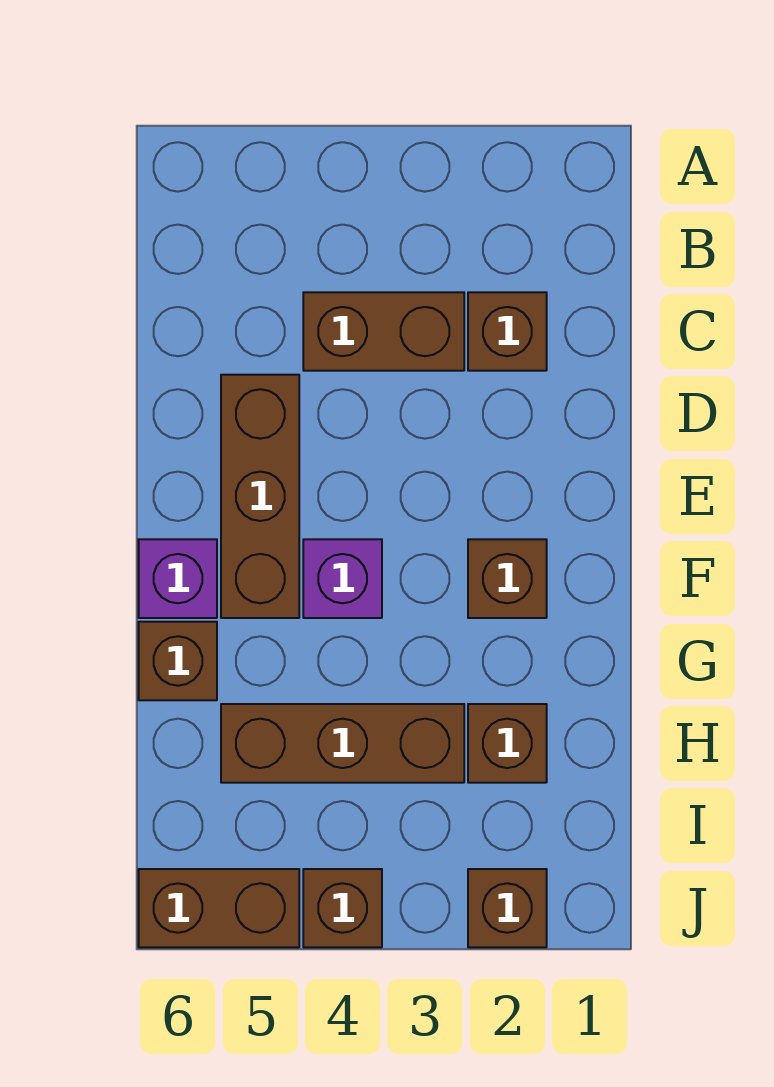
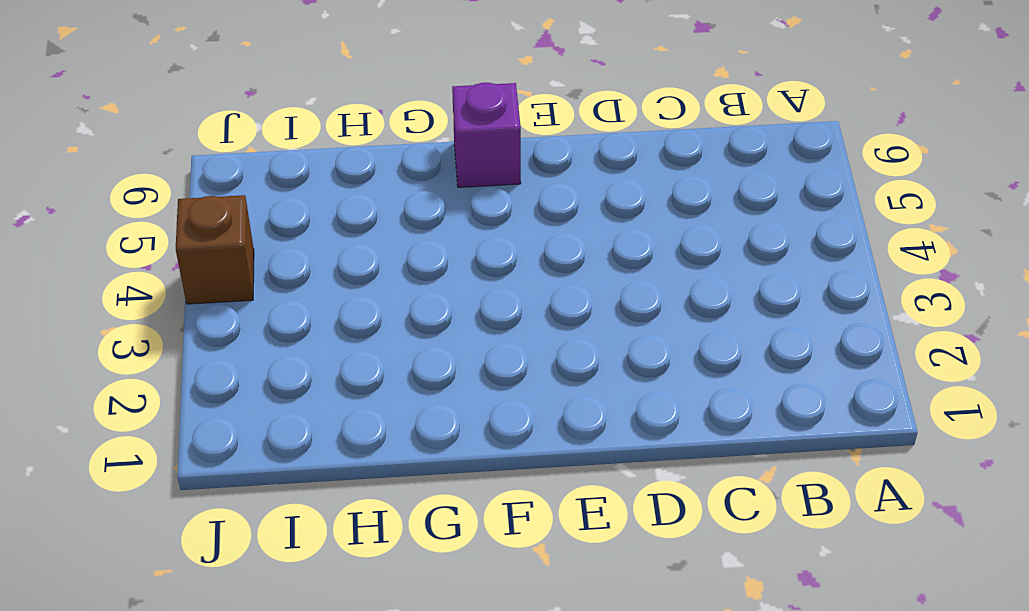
none -> brown brick C2 level 1
none -> brown brick C3:C4 level 1
none -> brown brick D5:F5 level 1

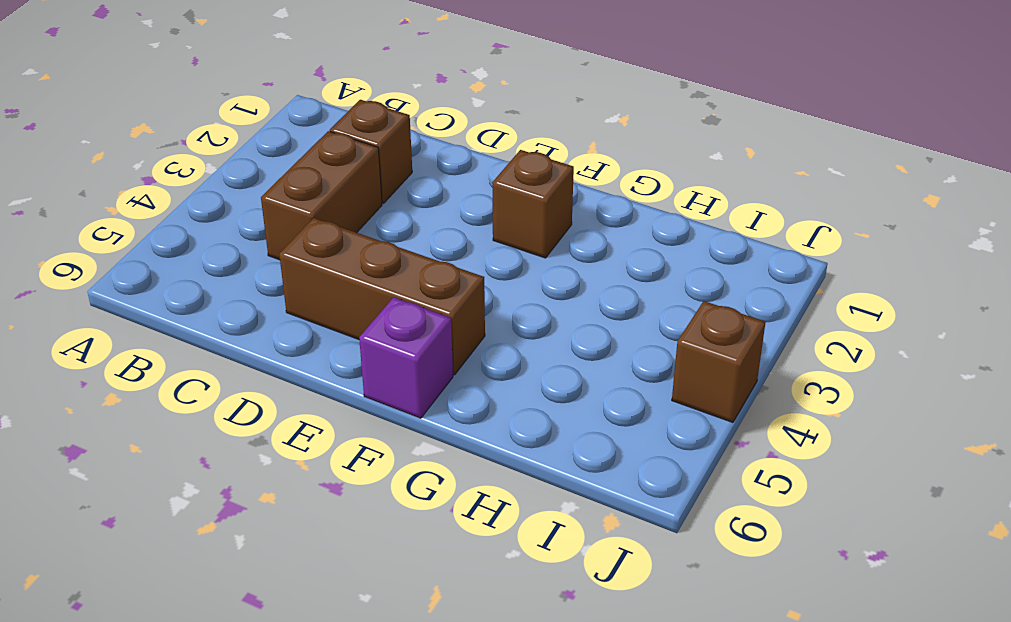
none -> purple brick F4 level 1
none -> brown brick G6 level 1
none -> brown brick H2 level 1

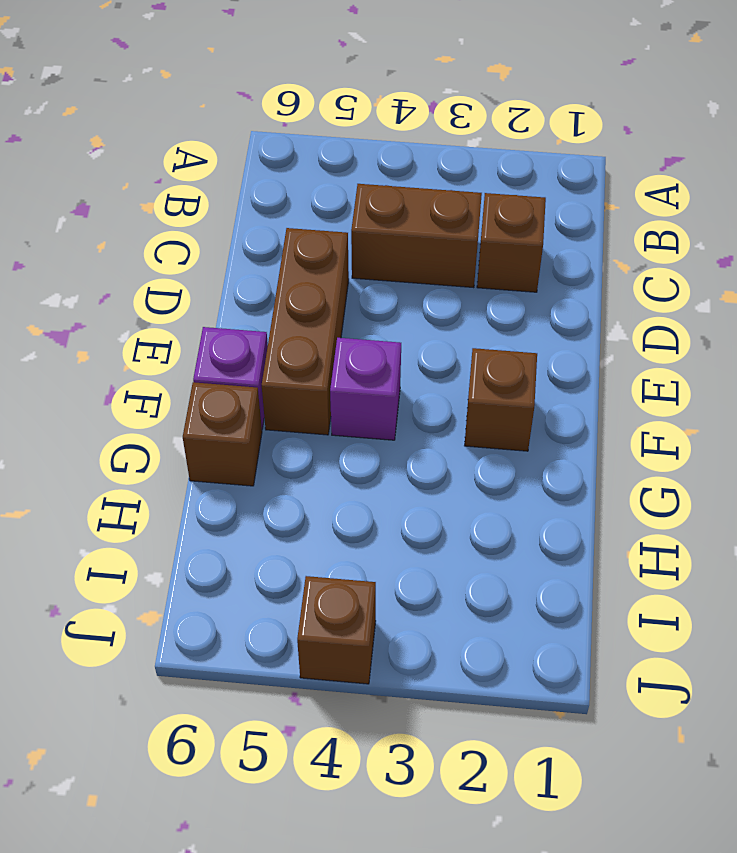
none -> brown brick H2 level 1
none -> brown brick H3:H5 level 1
none -> brown brick J2 level 1

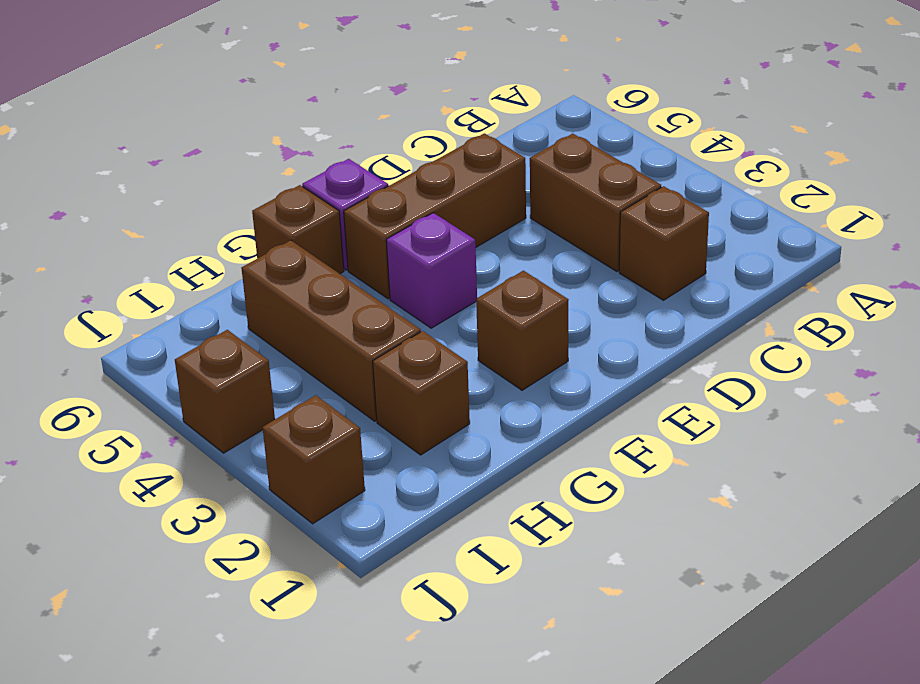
none -> brown brick J5:J6 level 1

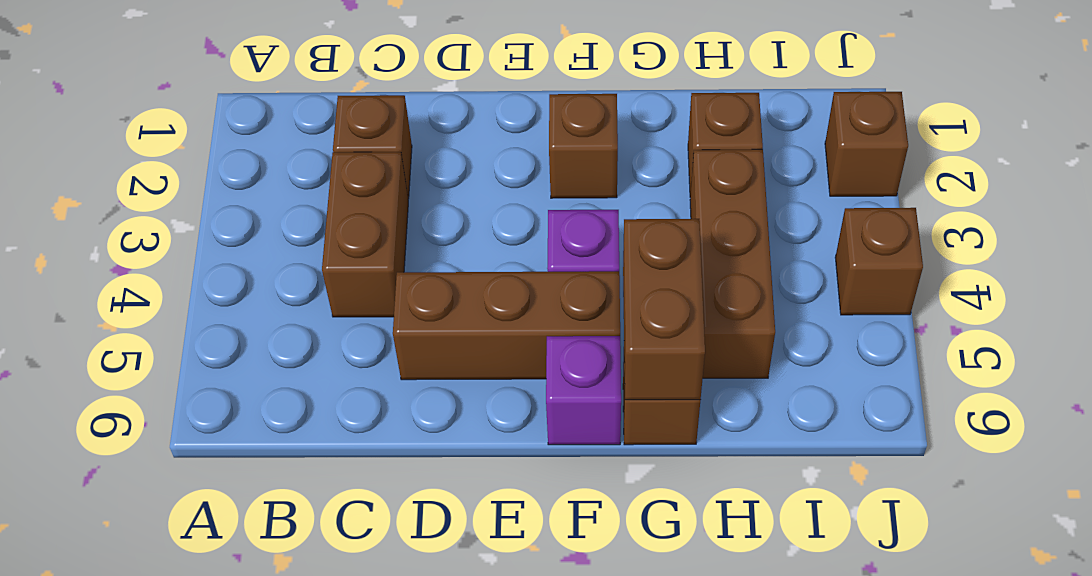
brown brick G5:G6 level 2 -> brown brick J5:J6 level 1

